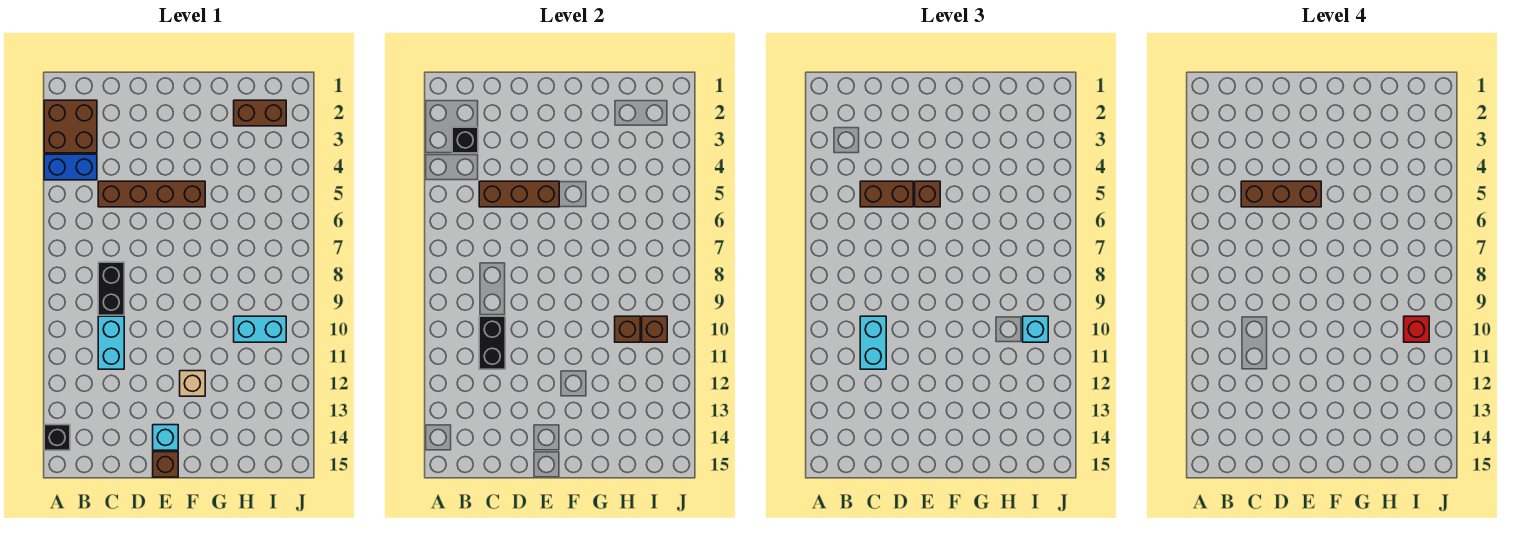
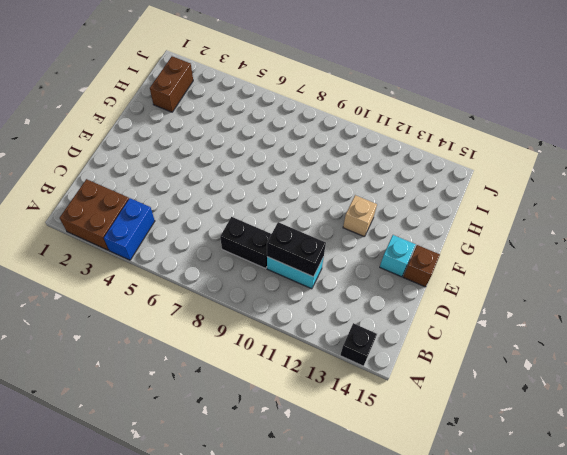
none -> brown brick C5:F5 level 1
none -> cyan brick H10:I10 level 1
none -> black brick B3 level 2

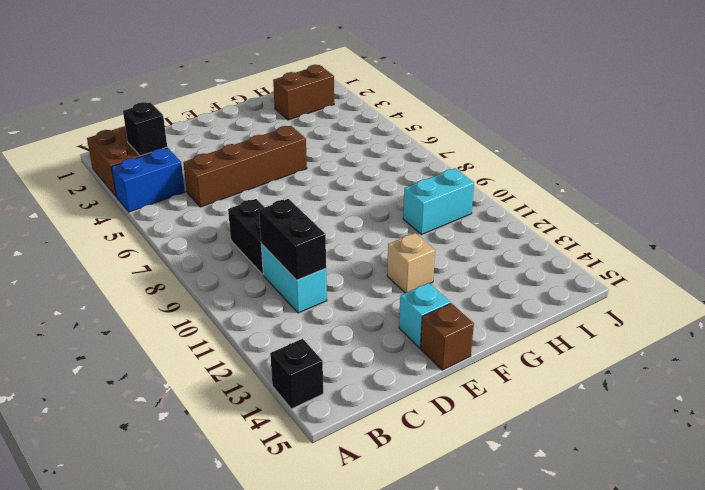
none -> brown brick C5:E5 level 2
none -> brown brick H10 level 2
none -> brown brick I10 level 2

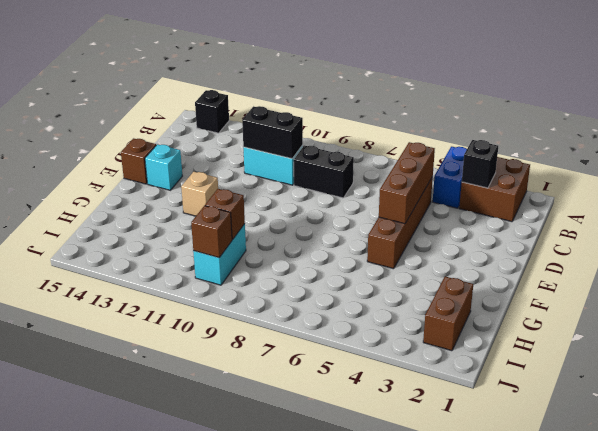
none -> brown brick C5:D5 level 3
none -> cyan brick C10:C11 level 3
none -> brown brick E5 level 3

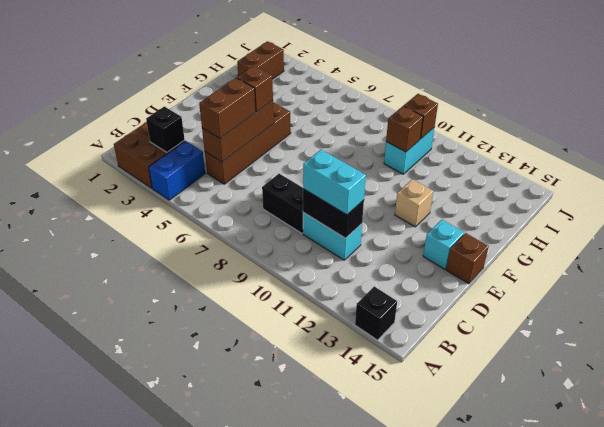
none -> cyan brick I10 level 3
none -> brown brick C5:E5 level 4
none -> red brick I10 level 4

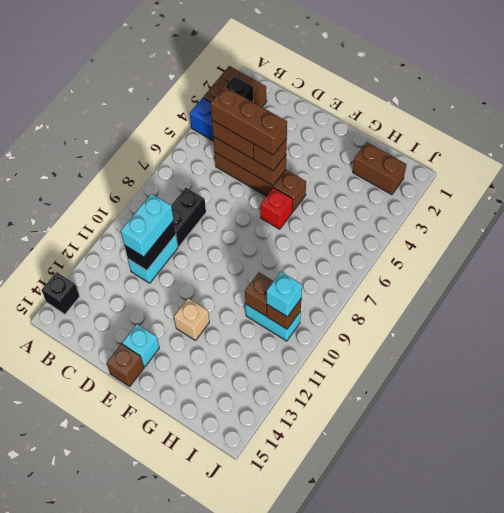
red brick F6 level 1 -> red brick I10 level 4

